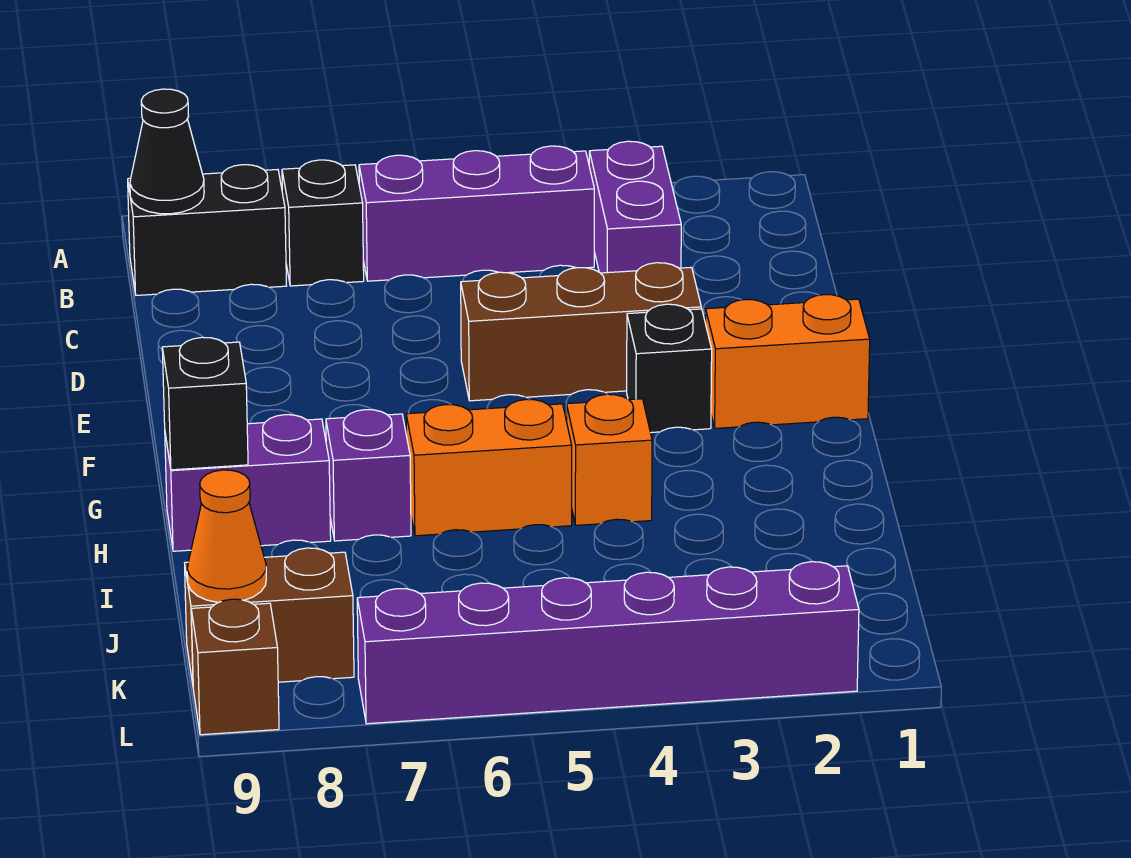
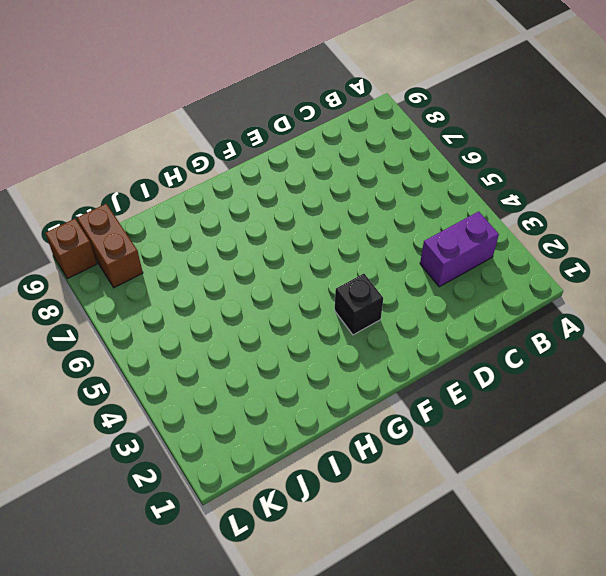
none -> purple brick B4:B6 level 1
none -> black brick B7 level 1
none -> black brick B8:B9 level 1

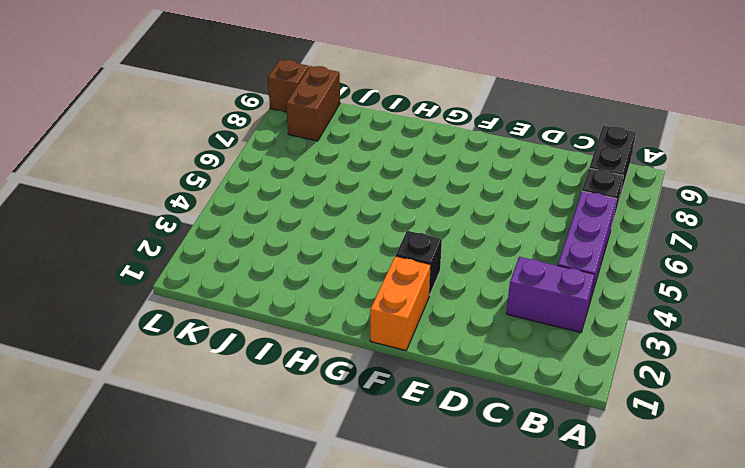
none -> brown brick E3:E5 level 1
none -> orange brick H4 level 1
none -> orange brick H5:H6 level 1

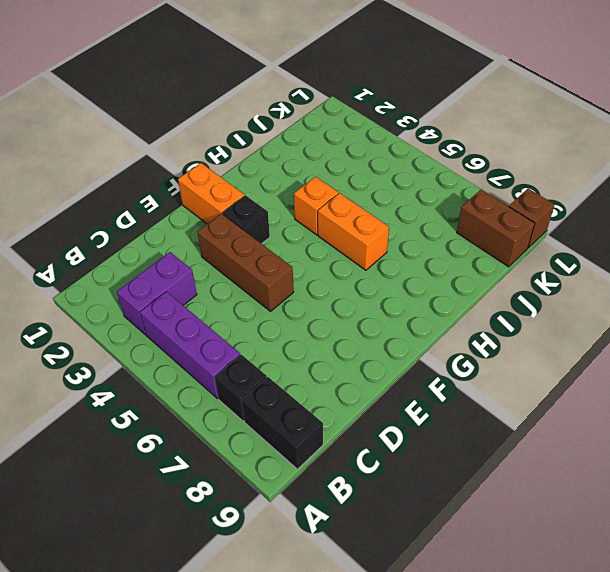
none -> purple brick H7 level 1
none -> purple brick H8:H9 level 1
none -> purple brick L2:L7 level 1

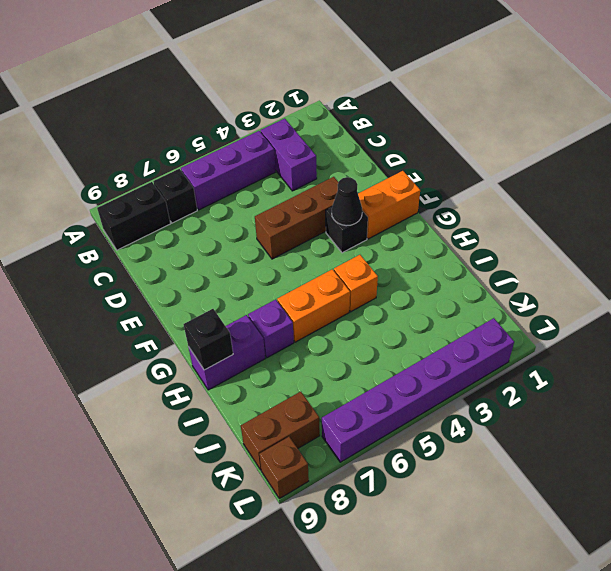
black cone F3 level 2 -> black cone B9 level 2
none -> orange cone K9 level 2

